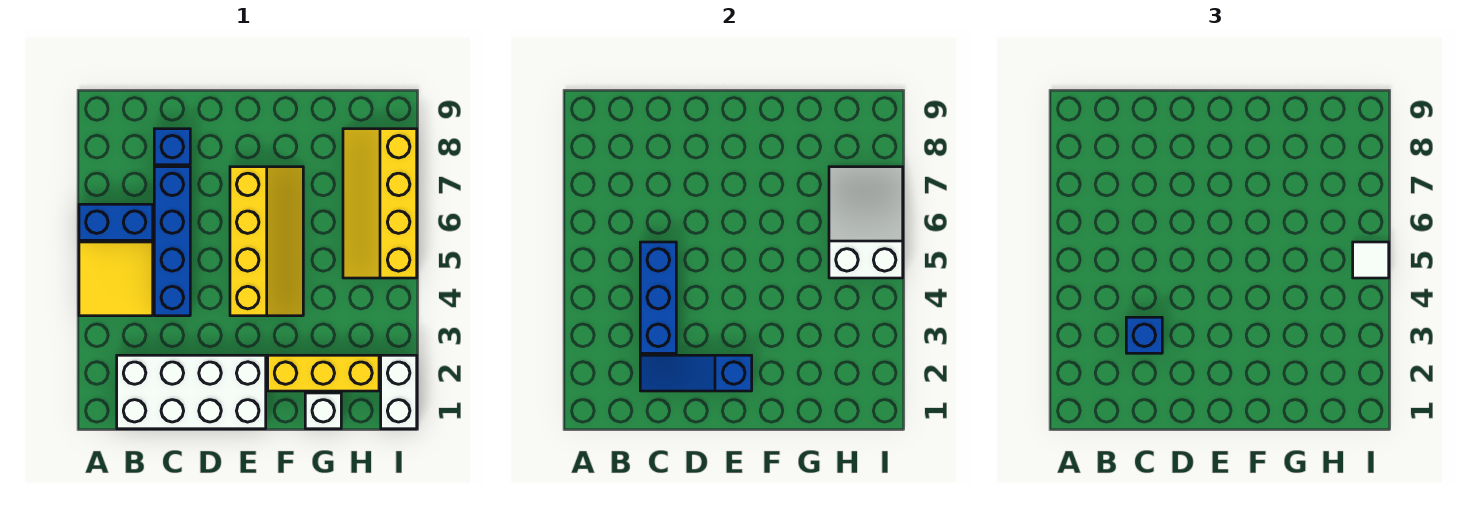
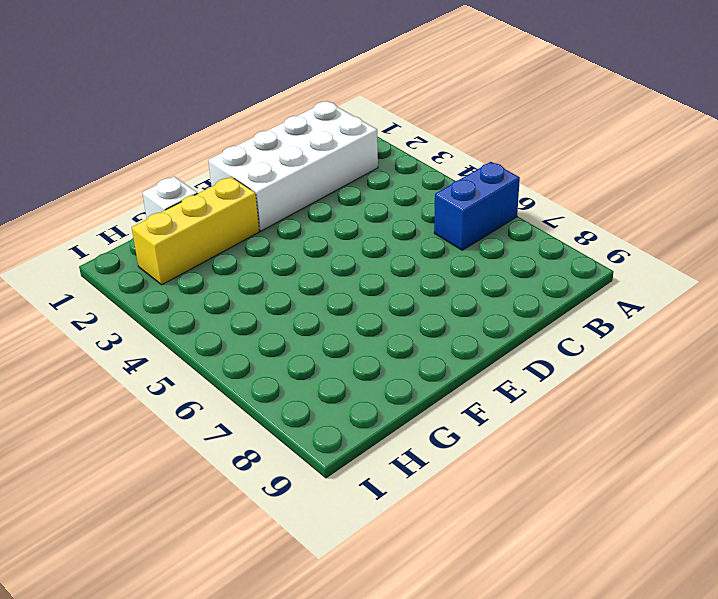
none -> yellow tile A4:B5 level 1
none -> blue brick C4:C7 level 1
none -> blue brick C8 level 1

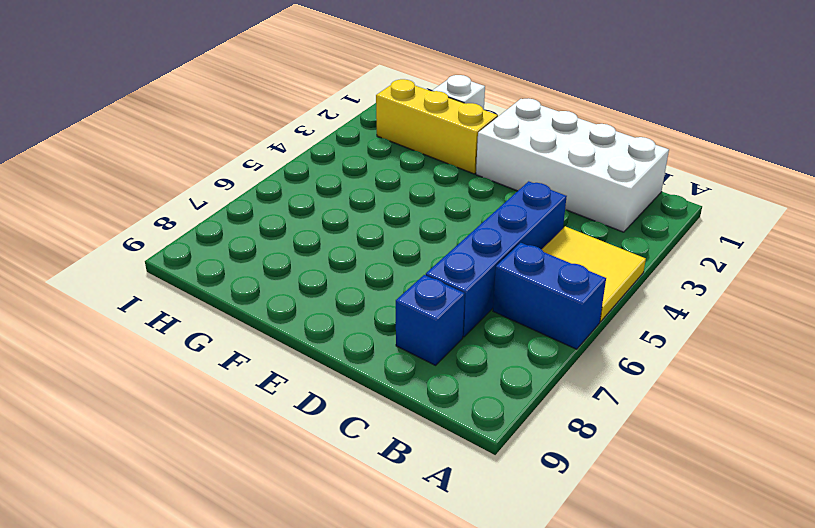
none -> yellow slope E4:F7 level 1 top E
none -> yellow slope H5:I8 level 1 top I
none -> white brick I1:I2 level 1

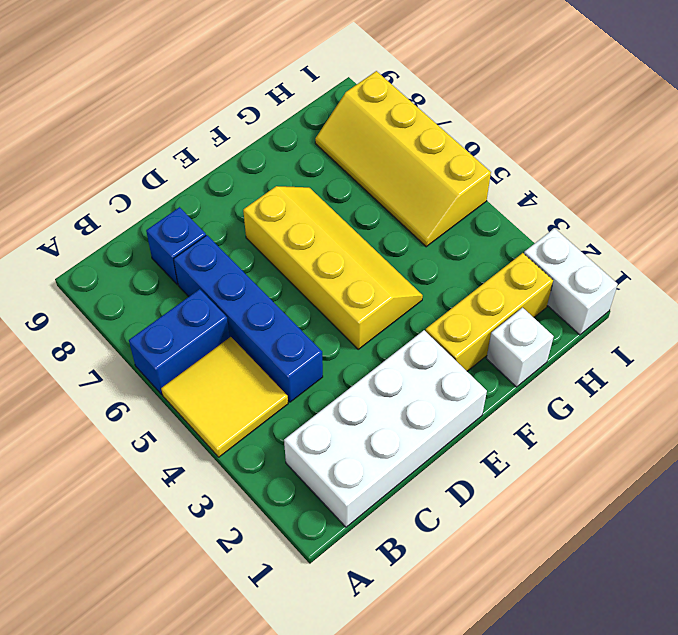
none -> blue slope C2:E2 level 2 top E
none -> blue brick C3:C5 level 2
none -> white slope H5:I7 level 2 top 5

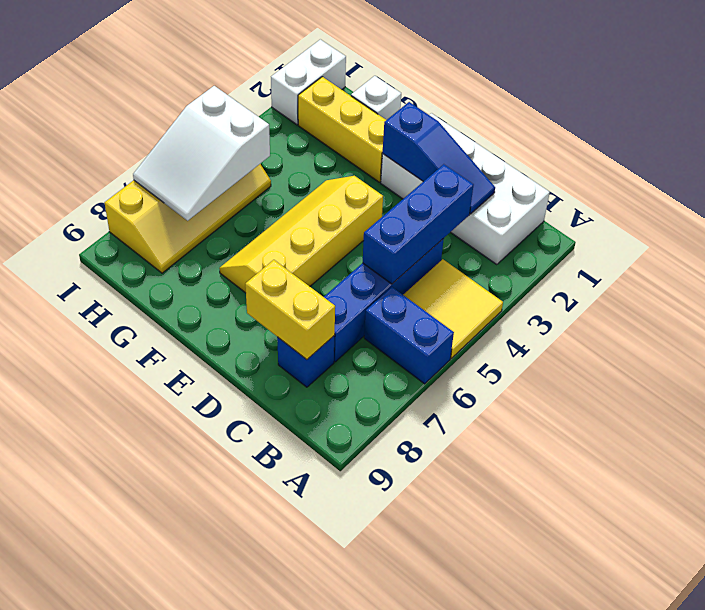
yellow brick C8:D8 level 2 -> none
none -> blue brick C3 level 3
none -> white tile I5 level 3

